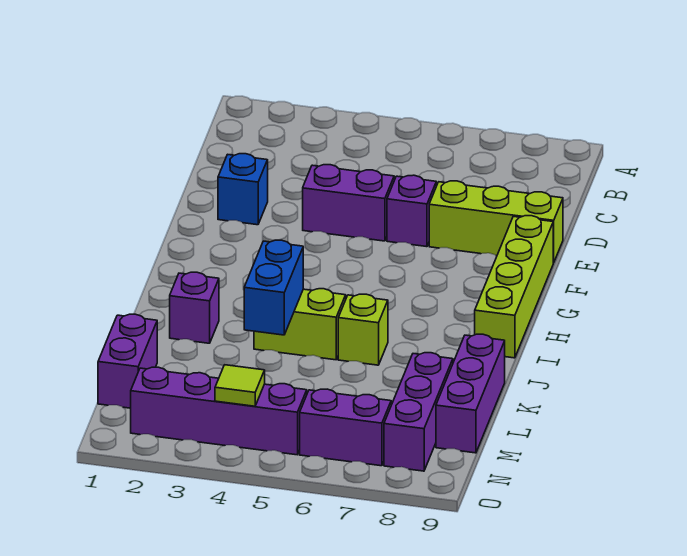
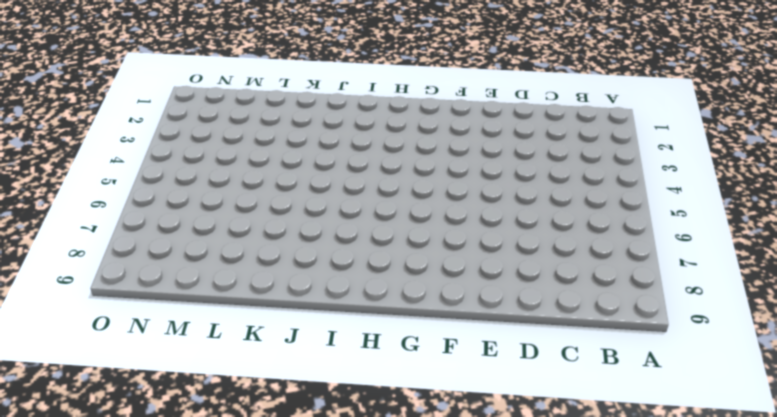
none -> blue brick E2 level 1
none -> purple brick E4:E5 level 1
none -> purple brick E6 level 1

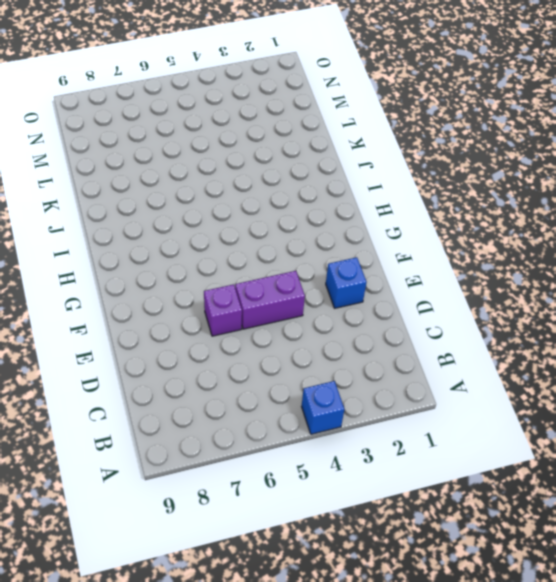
blue brick A4 level 1 -> none
none -> lime brick E7:E9 level 1
none -> lime brick F9:I9 level 1
none -> purple brick J2 level 1

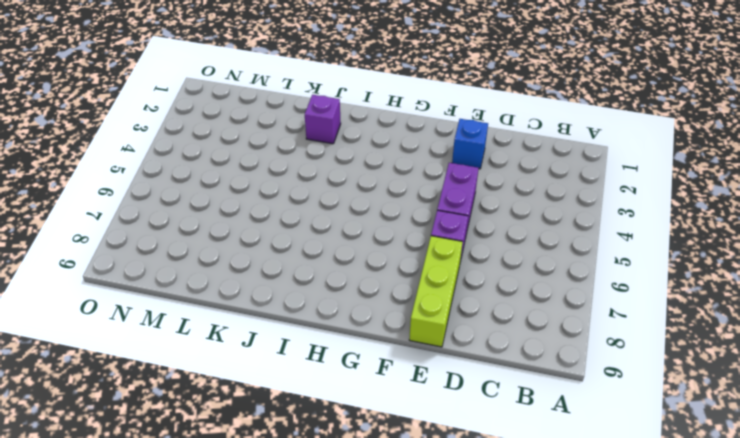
none -> lime brick F9:I9 level 1
none -> lime brick J4:J5 level 1
none -> lime brick J6 level 1

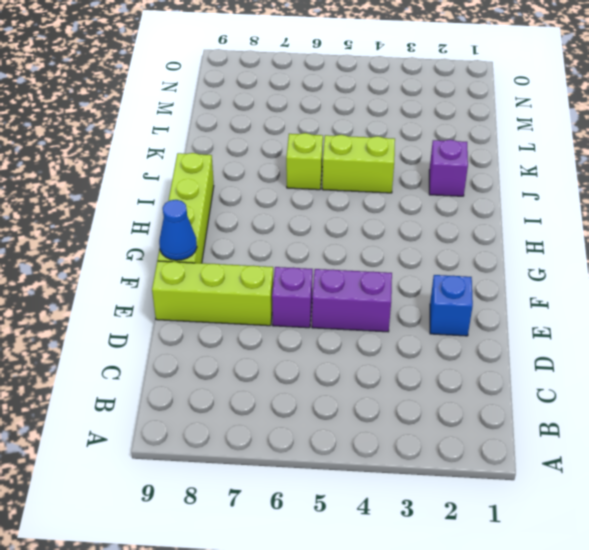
blue cone F9 level 2 -> none
none -> purple brick K9:M9 level 1
none -> purple brick L1:M1 level 1
none -> purple brick L8:N8 level 1

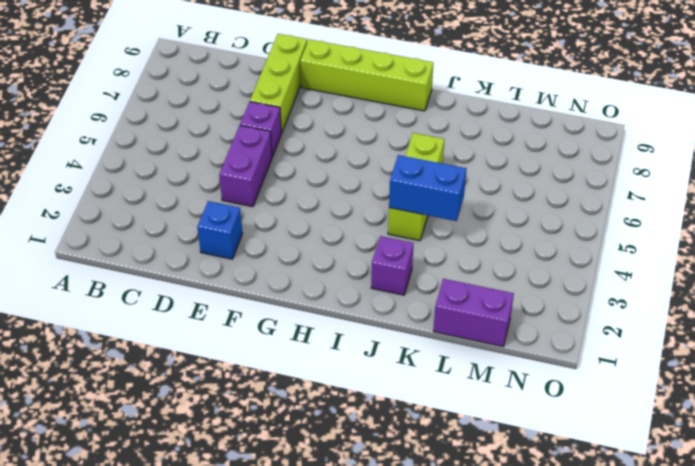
none -> purple brick K9:M9 level 1
none -> purple brick L8:N8 level 1
none -> purple brick N2:N5 level 1

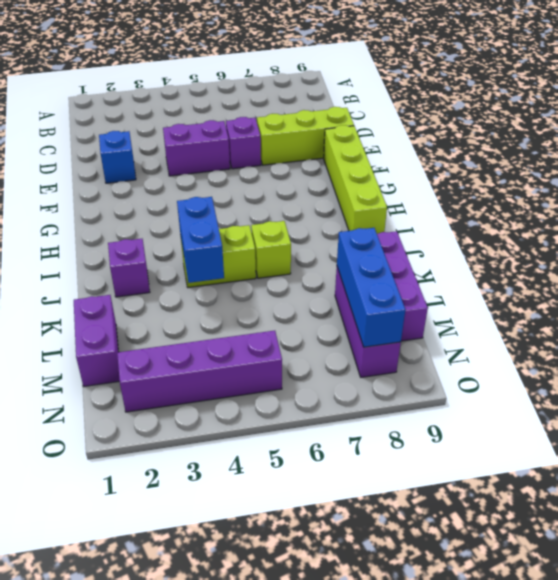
blue brick L8:N8 level 2 -> none
none -> purple brick N6:N7 level 1
none -> lime tile N4 level 2

